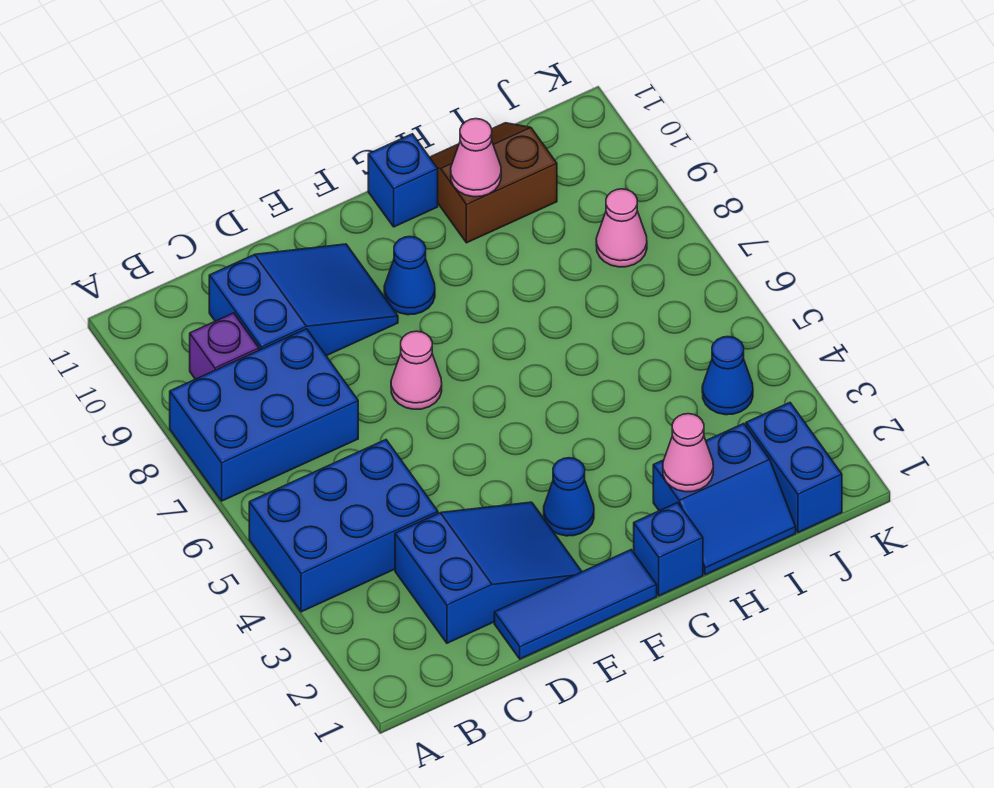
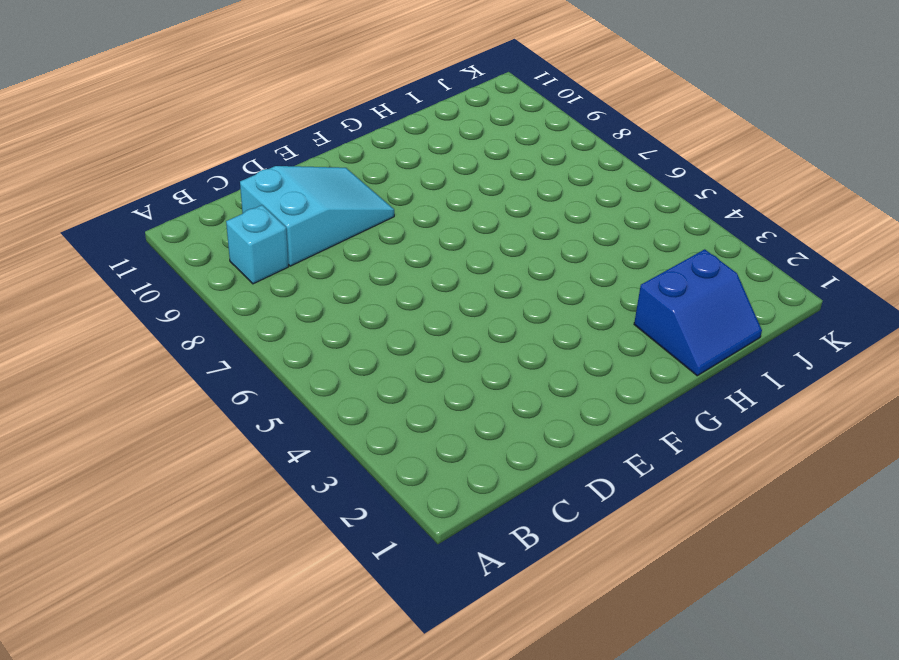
cyan brick B9 level 1 -> purple brick B9 level 1
cyan slope C9:E10 level 1 top C -> blue slope C9:E10 level 1 top C
none -> blue brick A4:C5 level 1
none -> blue brick A7:C8 level 1
none -> blue slope C2:E3 level 1 top C

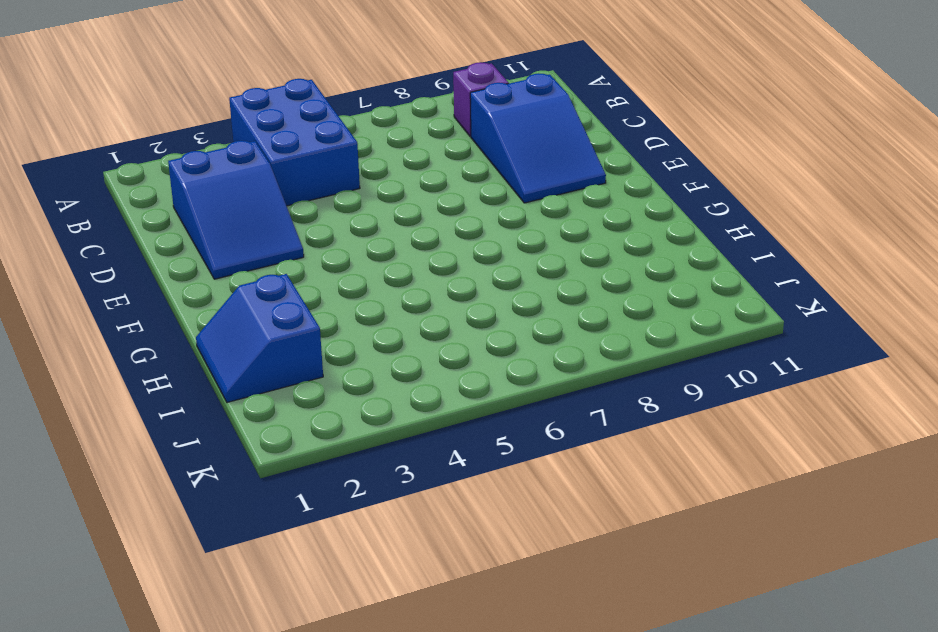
none -> blue brick A7:C8 level 1
none -> blue tile D1:F1 level 1
none -> pink cone E7 level 1

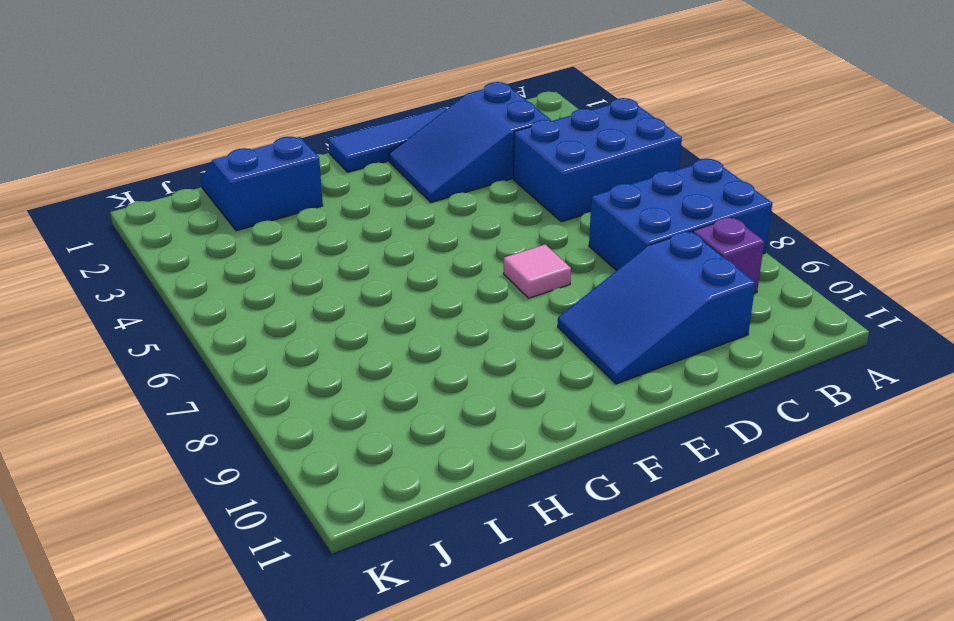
pink tile E7 level 1 -> pink cone E7 level 1
none -> blue cone F3 level 1
none -> blue cone F9 level 1
none -> blue brick G1 level 1

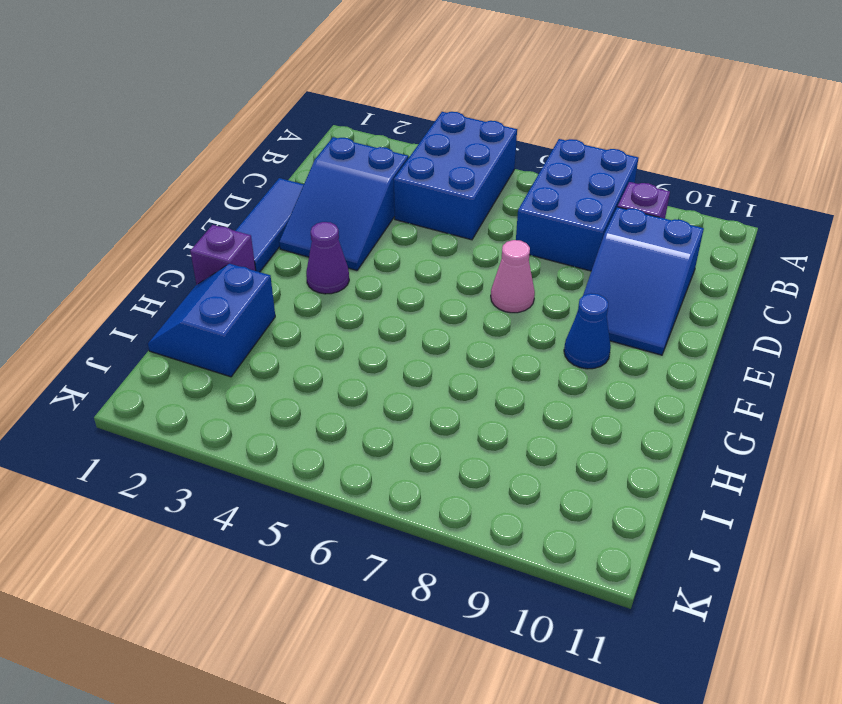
purple cone F3 level 1 -> blue cone F3 level 1
purple brick G1 level 1 -> blue brick G1 level 1
none -> blue brick G11 level 1
none -> brown slope H10:I11 level 1 top 10
none -> blue brick J1:J2 level 1

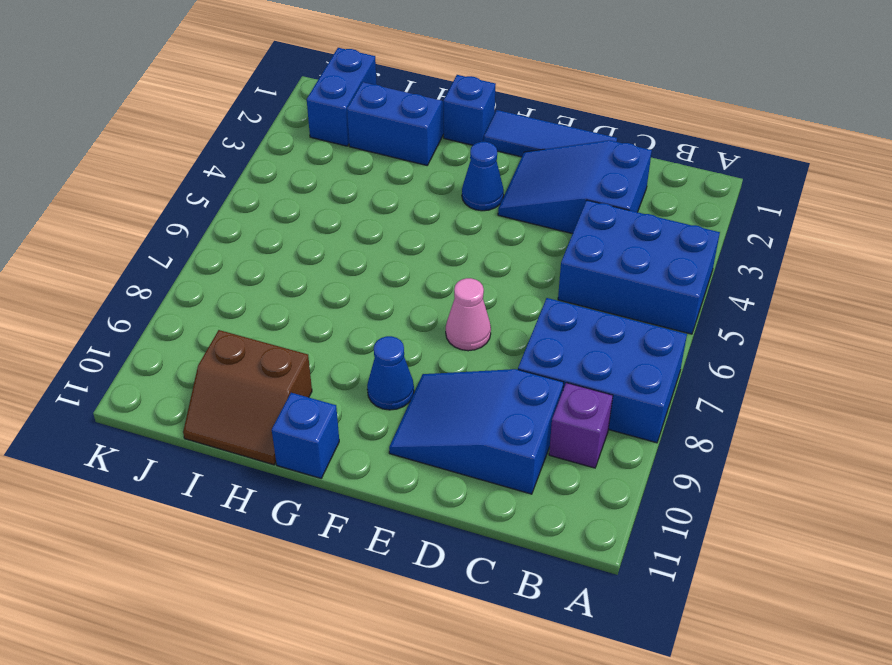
none -> blue cone J4 level 1
none -> pink cone J8 level 1
none -> pink cone H2 level 2

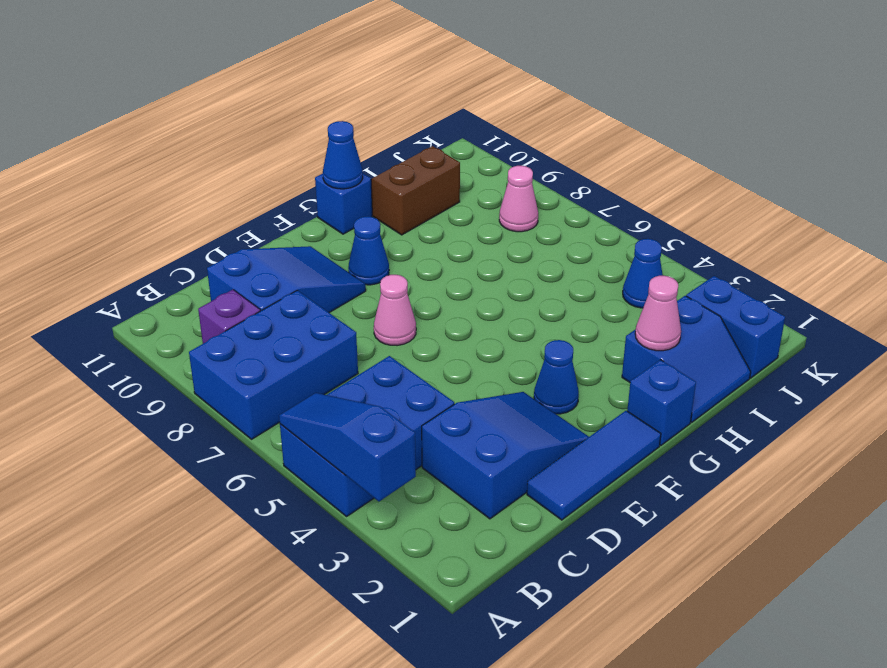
blue slope A3:A5 level 2 top 3 -> none
blue cone G11 level 2 -> none
none -> pink cone H10 level 2

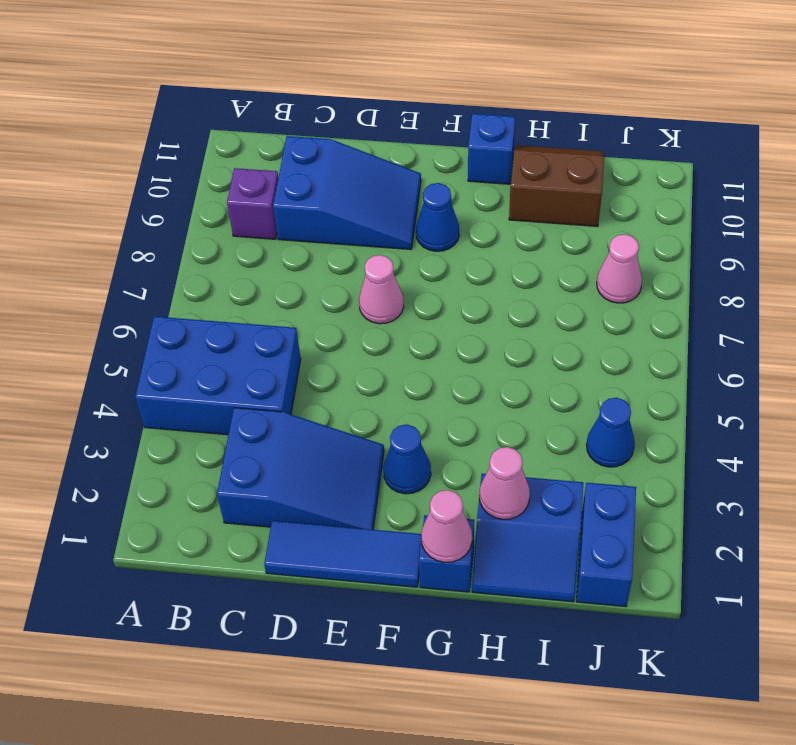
pink cone G1 level 2 -> pink cone H10 level 2
none -> blue brick A7:C8 level 1

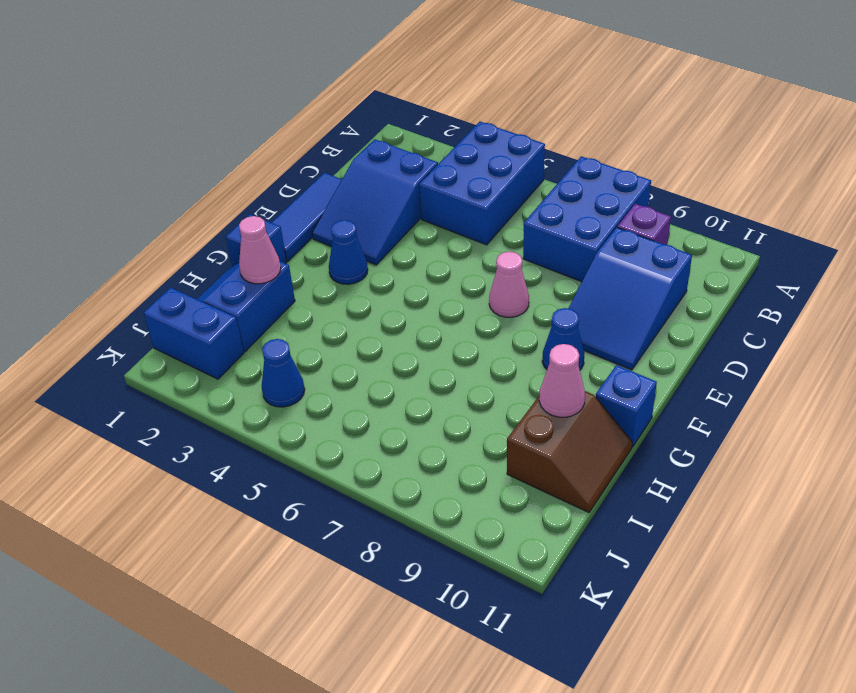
none -> pink cone J8 level 1

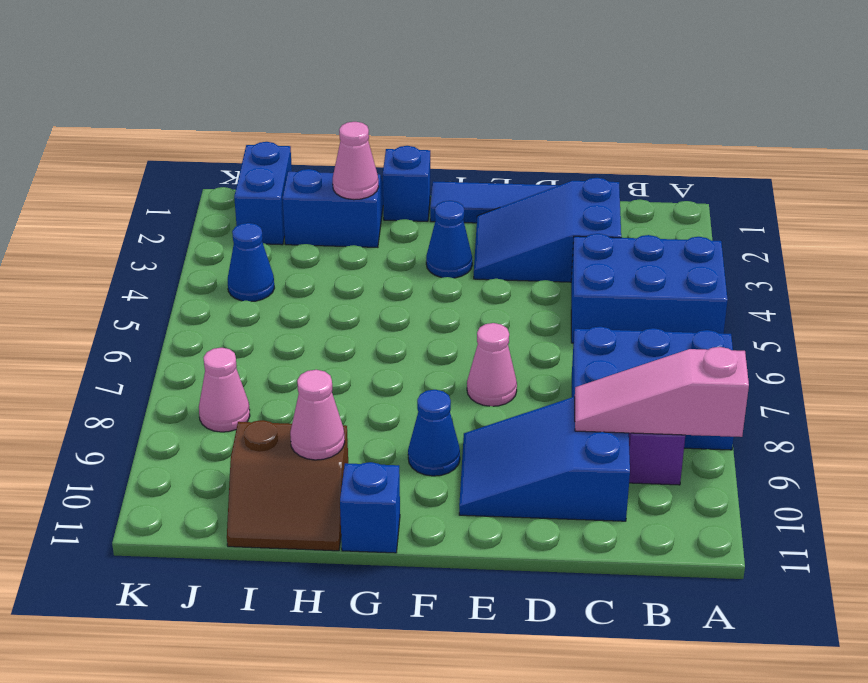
pink slope A9:C9 level 2 top A -> none

